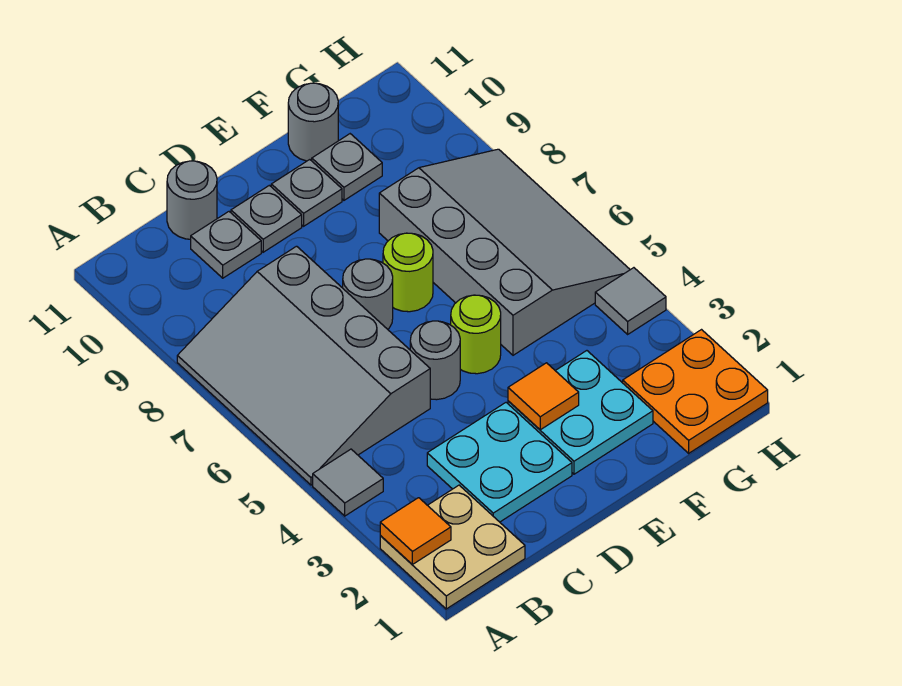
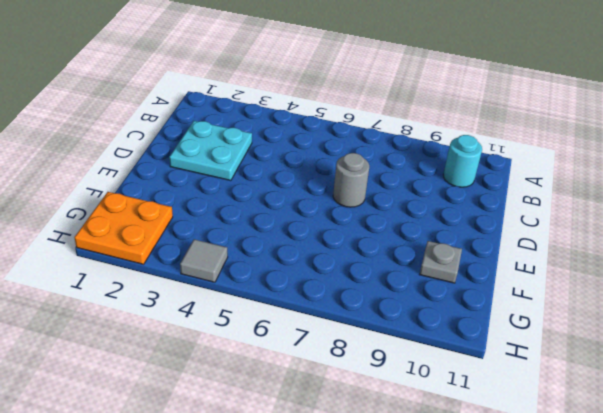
cyan round brick B10 level 1 -> none
none -> tan plate A1:B2 level 1
none -> grey tile A4 level 1
none -> grey slope A5:C8 level 1 top C

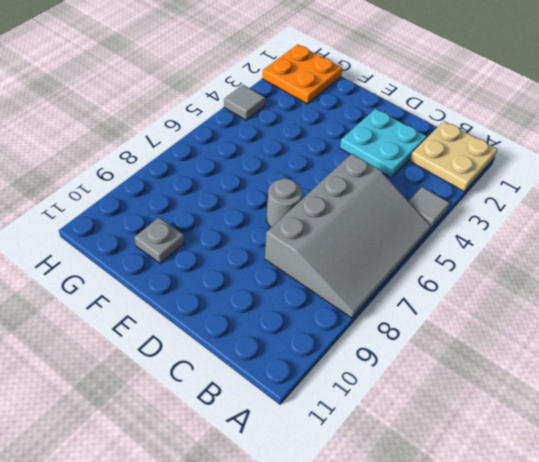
none -> grey plate C10 level 1
none -> grey round brick C11 level 1
none -> grey round brick D5 level 1

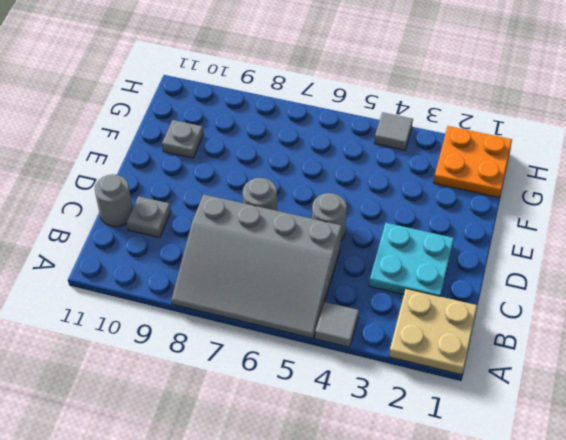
none -> grey plate D10 level 1
none -> cyan plate E2:F3 level 1
none -> lime round brick E5 level 1

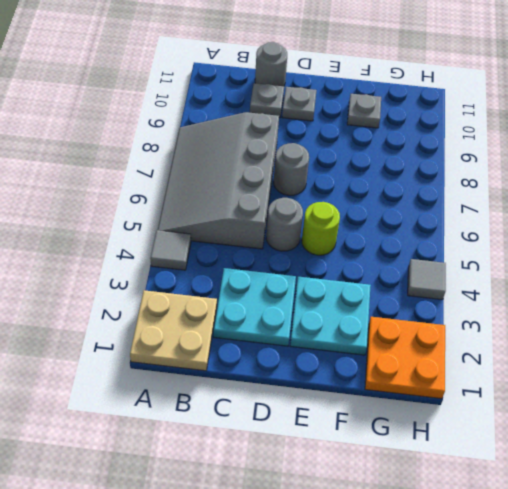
none -> lime round brick E7 level 1
none -> grey plate E10 level 1
none -> grey slope F5:H8 level 1 top F

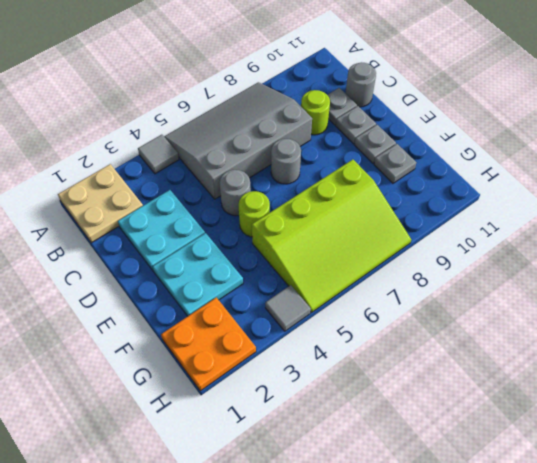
lime round brick C9 level 1 -> lime round brick E7 level 1
lime slope F5:H8 level 1 top F -> grey slope F5:H8 level 1 top F
none -> grey round brick F11 level 1
none -> orange tile A2 level 2
none -> orange tile E3 level 2

